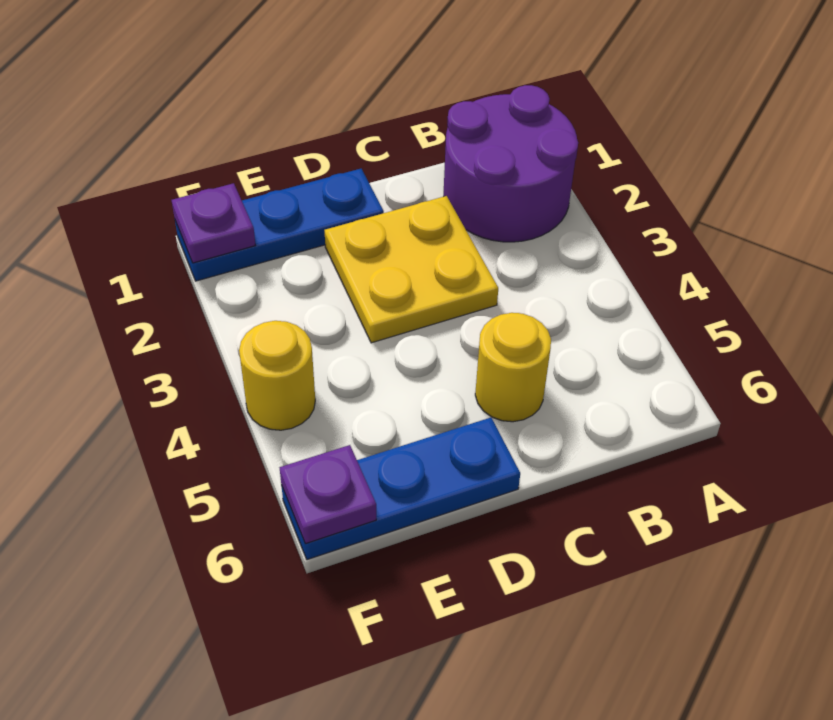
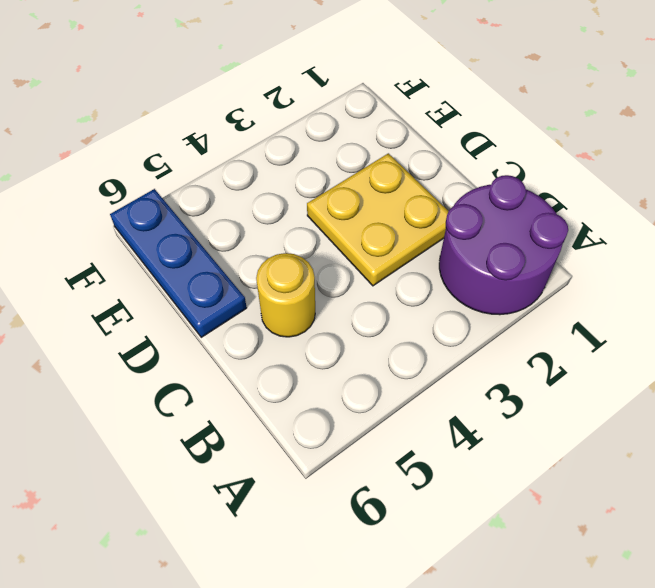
none -> blue plate D1:F1 level 1
none -> yellow round brick F4 level 1

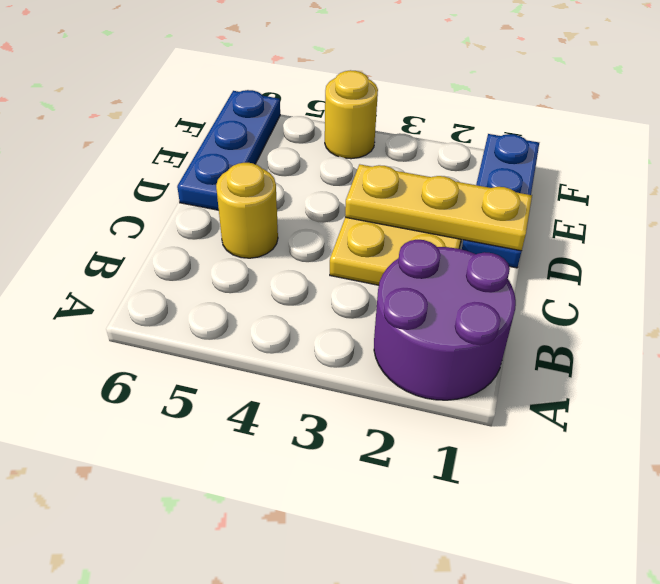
yellow plate D1:D3 level 2 -> none
none -> purple plate F1 level 2
none -> purple plate F6 level 2

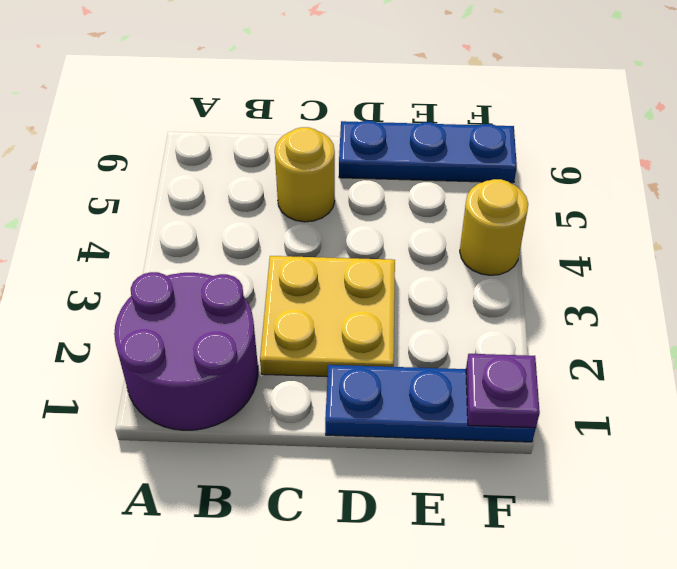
none -> purple plate F6 level 2

